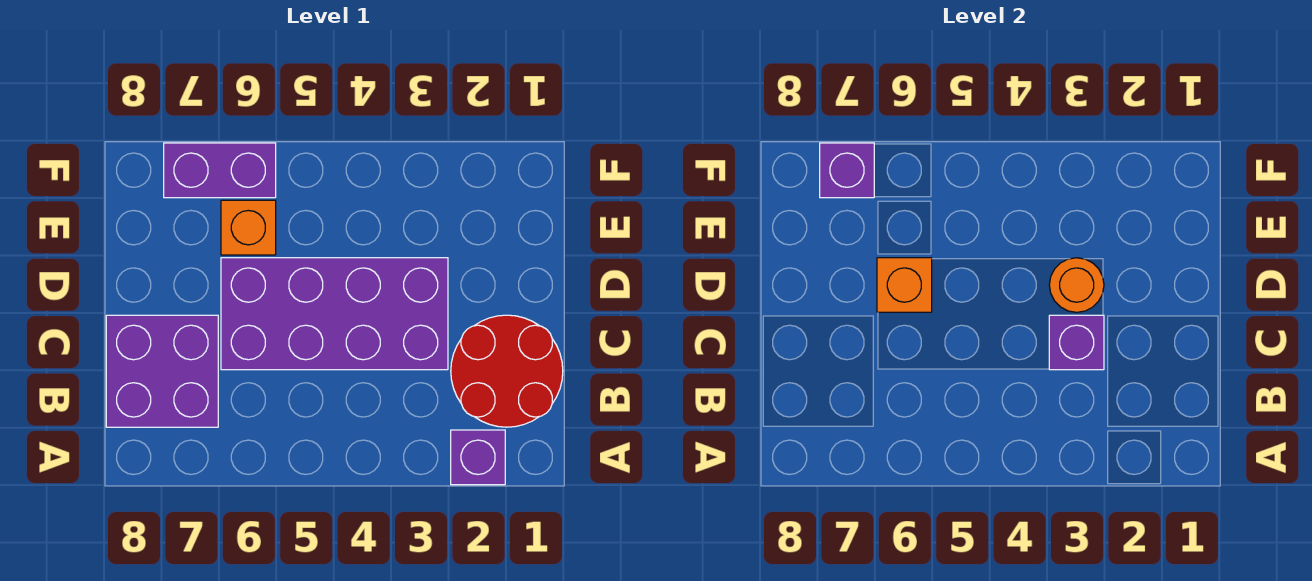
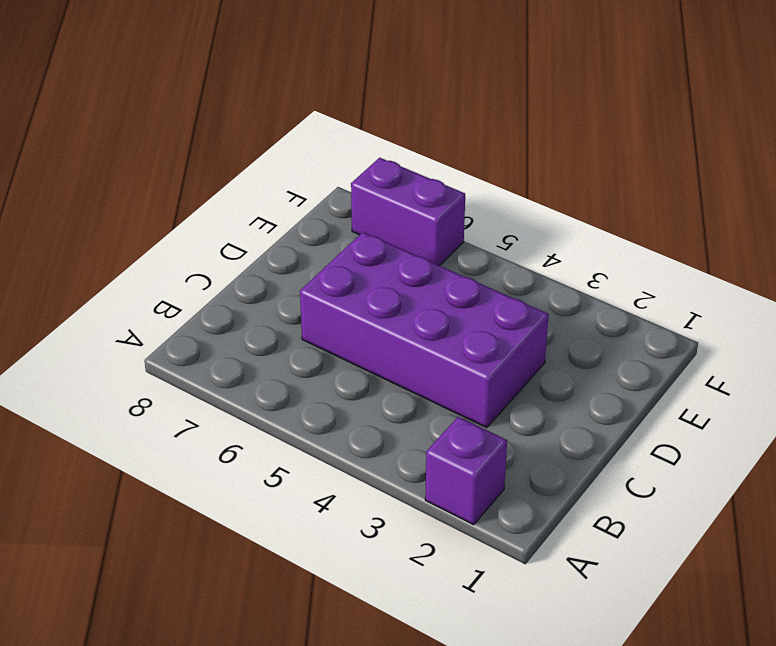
none -> red round brick B1:C2 level 1
none -> purple brick B7:C8 level 1

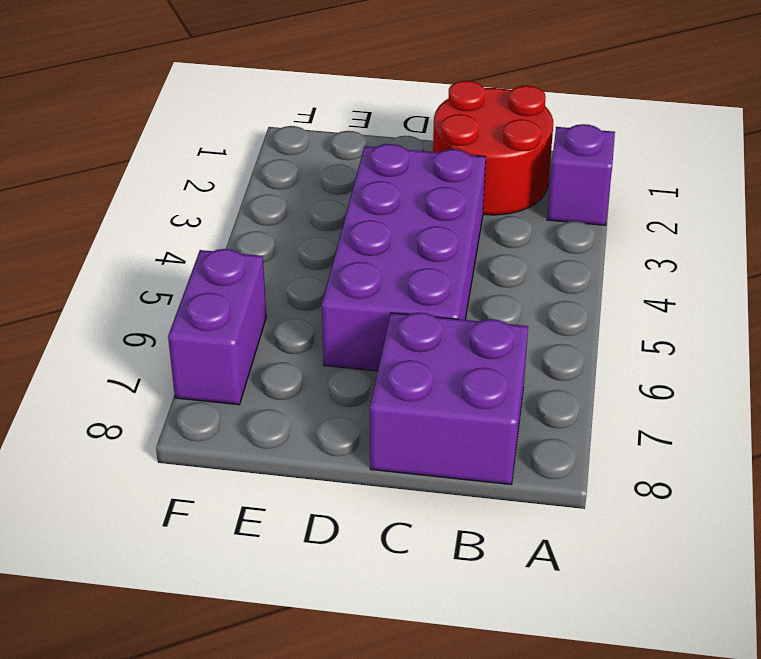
none -> orange brick E6 level 1
none -> purple brick C3 level 2

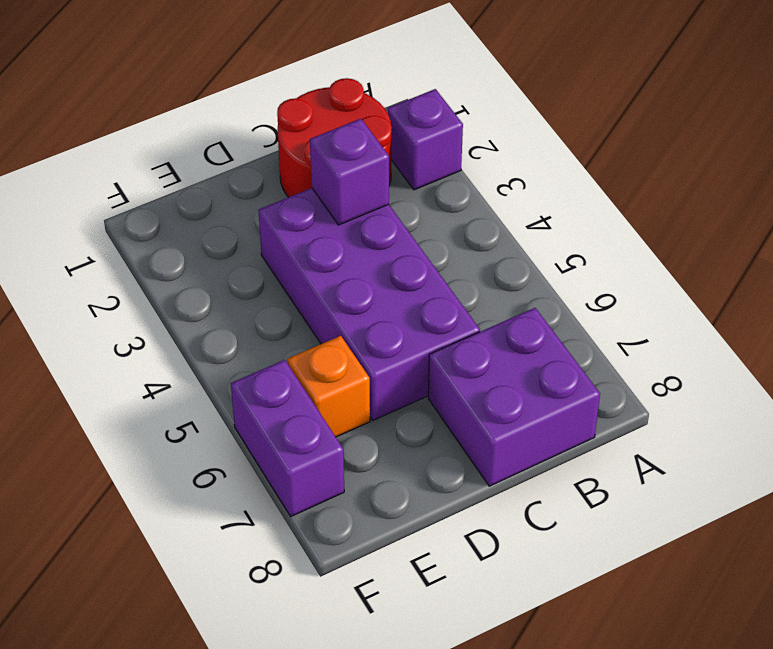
none -> orange round brick D3 level 2
none -> orange brick D6 level 2

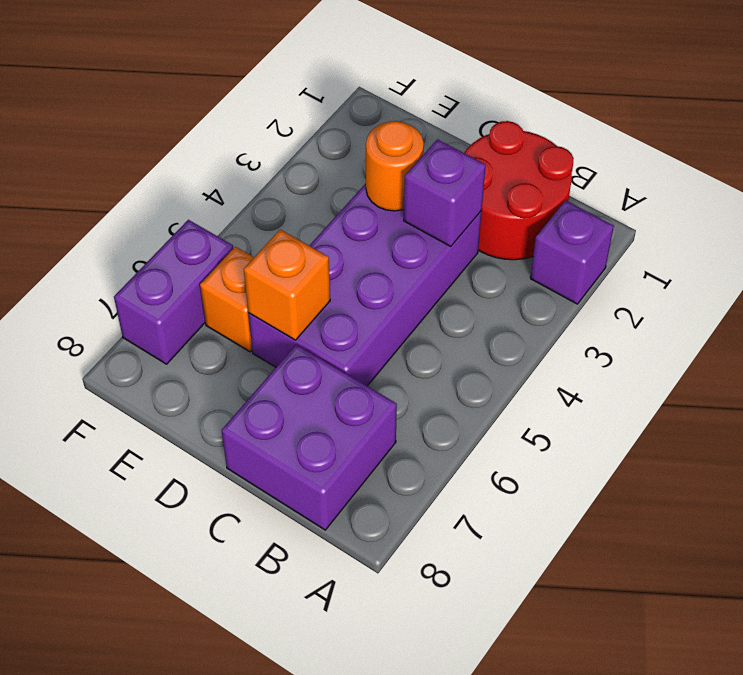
none -> purple brick F7 level 2

